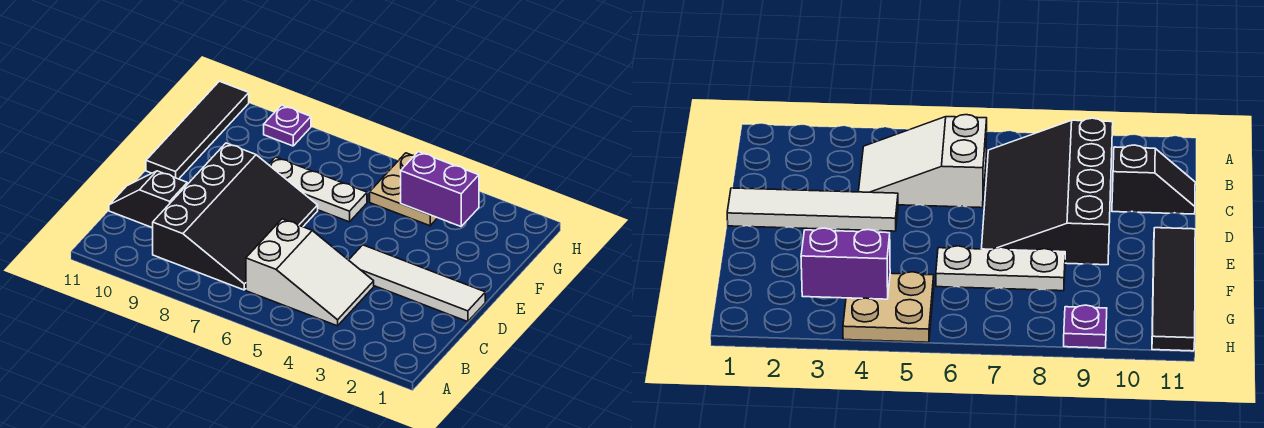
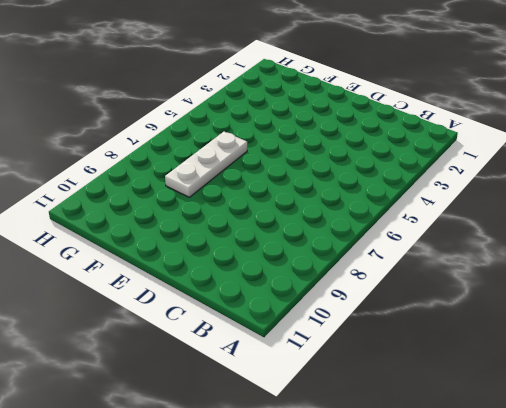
none -> white slope B4:C6 level 1 top 6
none -> black slope B7:E9 level 1 top 9

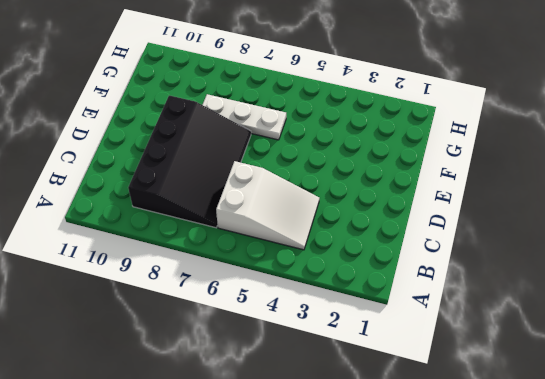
none -> black slope C10:C11 level 1 top 10
none -> white tile D1:D4 level 1

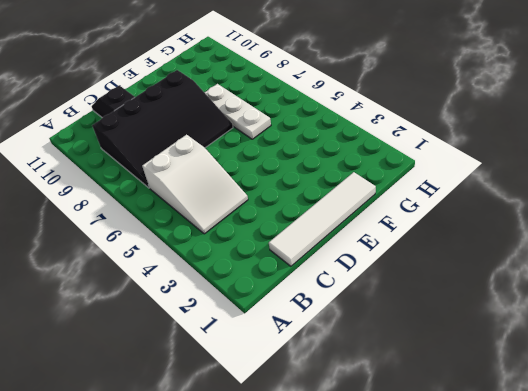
white tile C1:F1 level 1 -> white tile D1:D4 level 1
none -> black tile E11:H11 level 1
none -> tan plate G4:H5 level 1

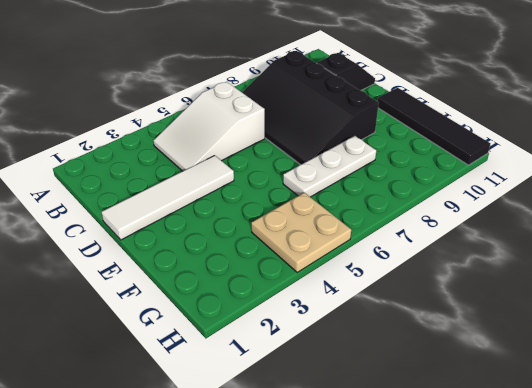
none -> purple plate H9 level 1
none -> purple brick G3:G4 level 2

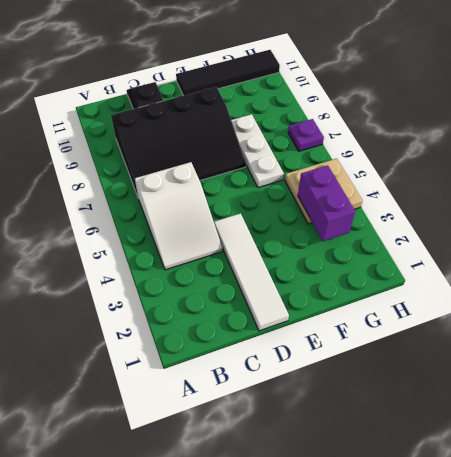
purple plate H7 level 1 -> purple plate H9 level 1

